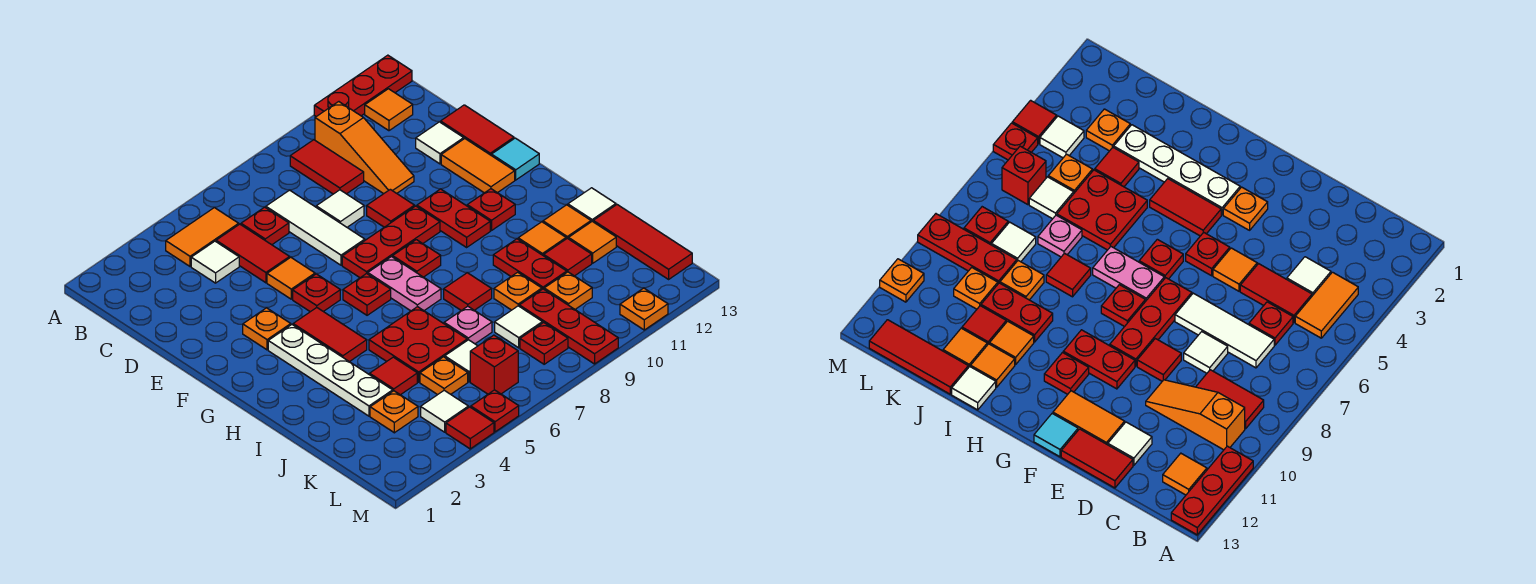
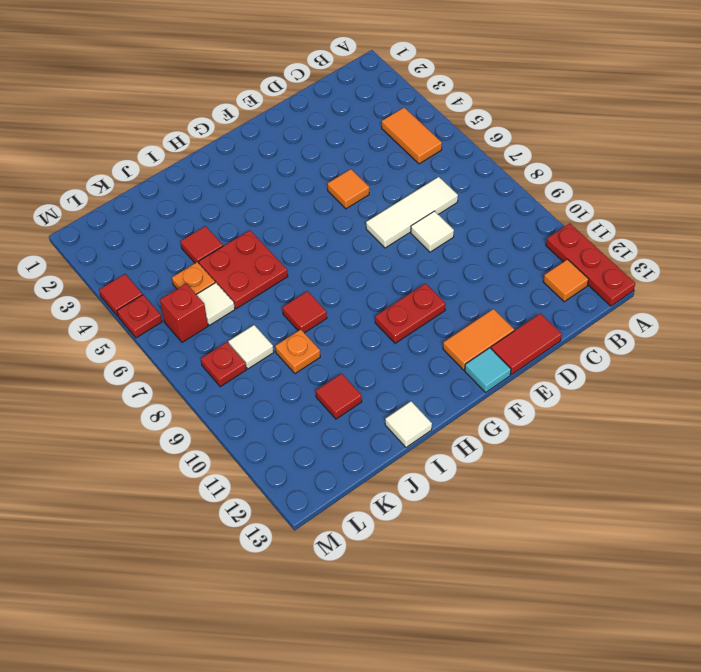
none -> red tile B9:C9 level 1
none -> orange slope B10:D10 level 1 top B
none -> white tile C4 level 1
none -> red tile C5:D5 level 1

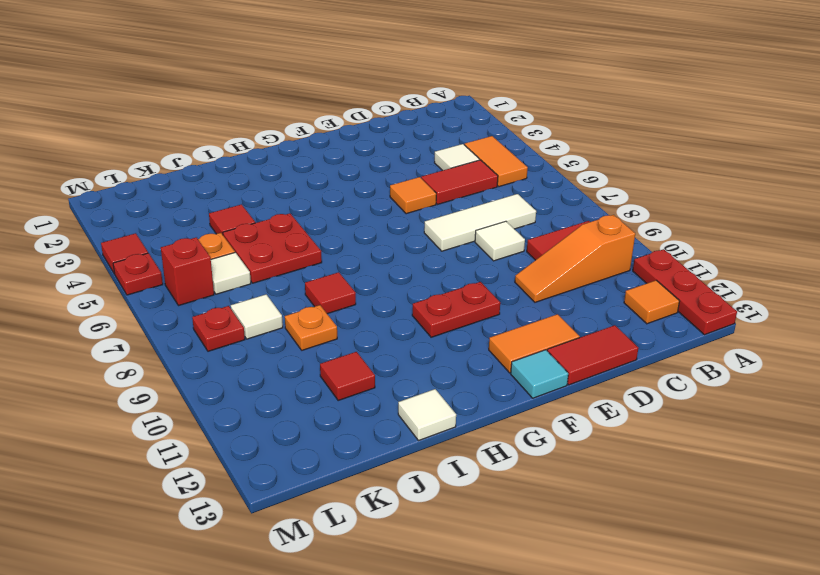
none -> red plate C6 level 1
none -> white tile D12 level 1
none -> red tile E9 level 1
none -> orange plate F3 level 1

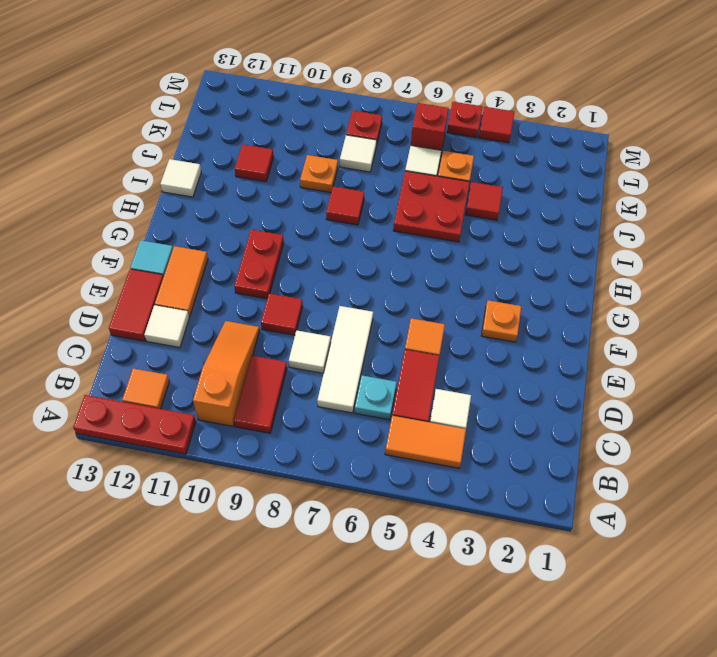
cyan plate C6 level 1 -> red plate C6 level 1
none -> red plate F5 level 1
none -> red plate F7:F9 level 1
none -> white plate G3:J3 level 1
none -> red tile G4:H4 level 1

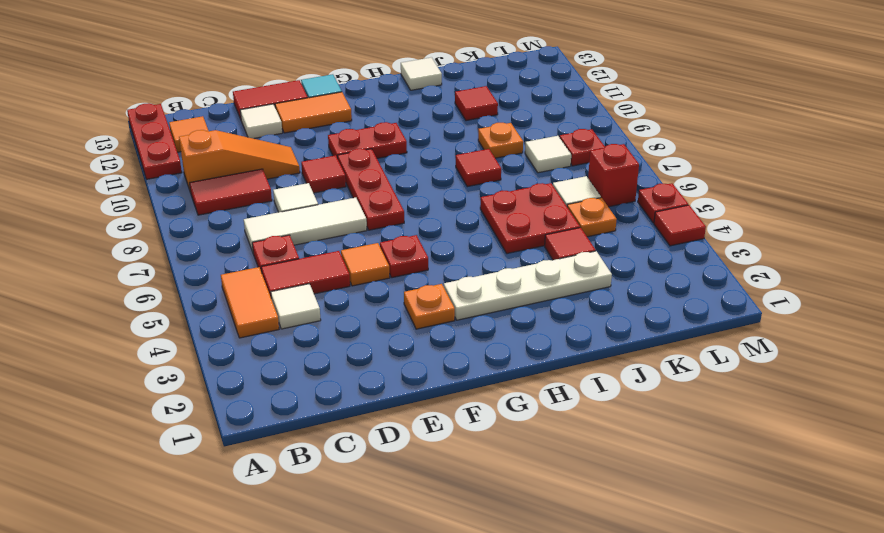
none -> red tile G4:H4 level 1
none -> red plate G6 level 1
none -> pink plate G7:H7 level 1
none -> red plate G8 level 1

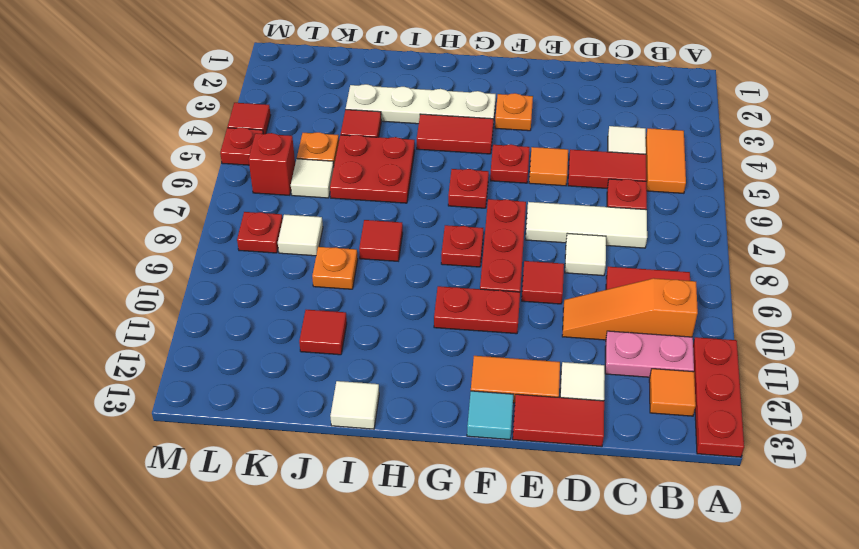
pink plate B11:C11 level 1 -> pink plate G7:H7 level 1
none -> red plate G11 level 1
none -> red plate I10:J10 level 1
none -> orange tile I11 level 1
none -> orange tile I12 level 1

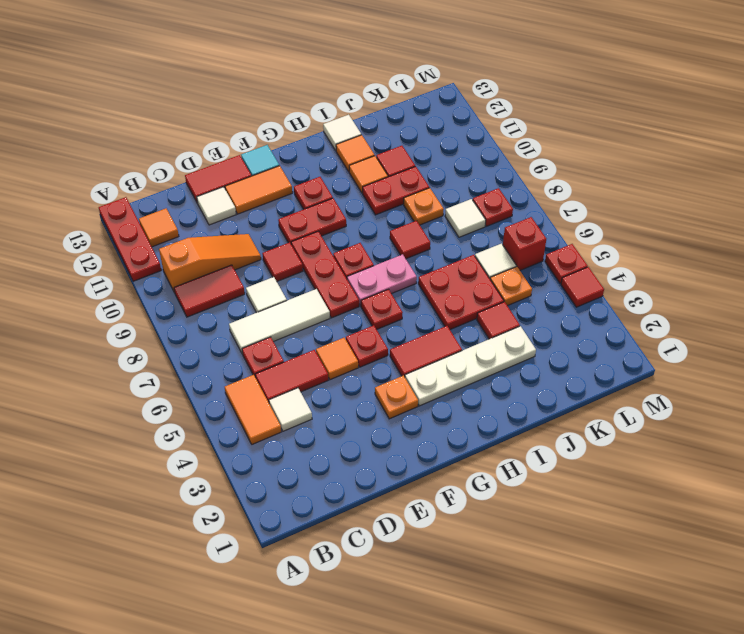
none -> pink plate J7 level 1
none -> orange tile J12 level 1
none -> red tile J13:L13 level 1
none -> orange plate K3 level 1

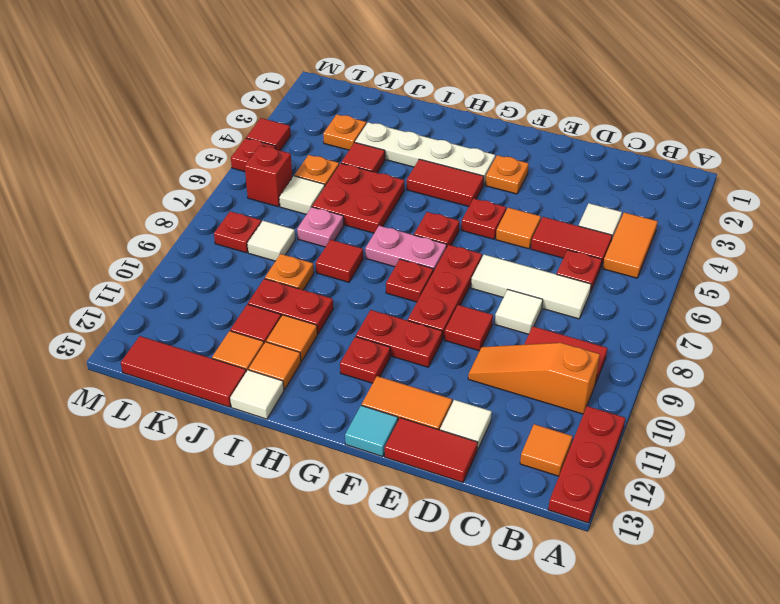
none -> red plate K9:M9 level 1
none -> orange plate K10 level 1
none -> white tile L4 level 1
none -> orange plate M11 level 1

